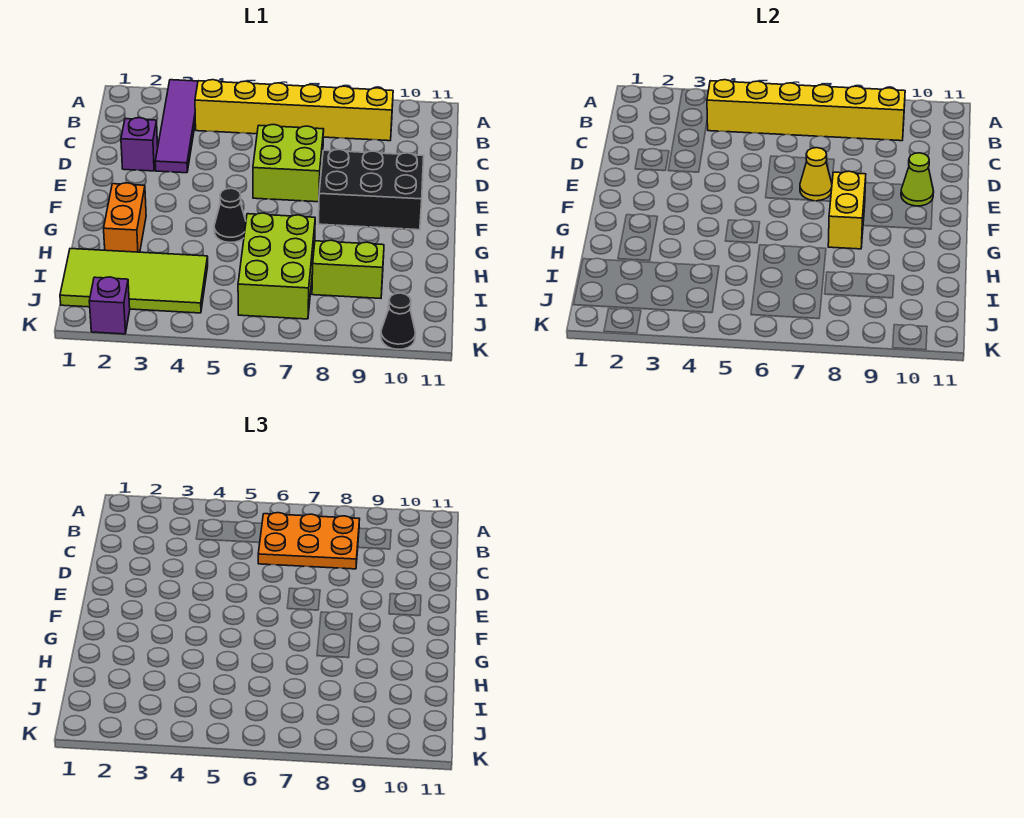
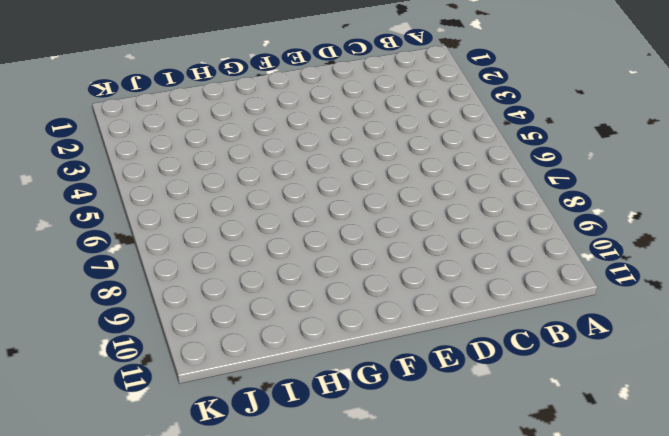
none -> purple tile A3:D3 level 1
none -> yellow brick B4:B9 level 1
none -> purple brick D2 level 1

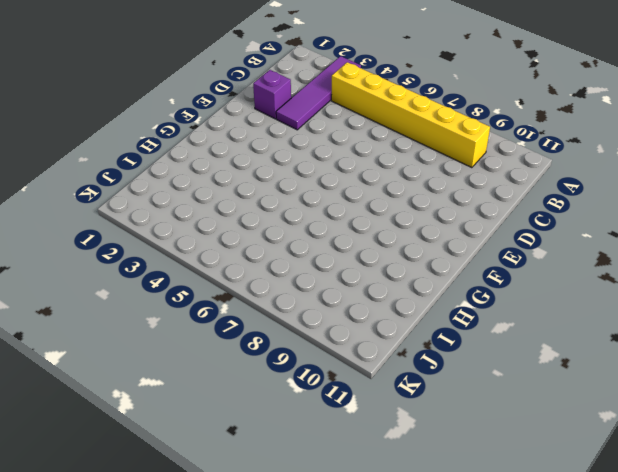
none -> lime brick D6:E7 level 1
none -> black brick E8:F10 level 1
none -> orange brick G2:H2 level 1

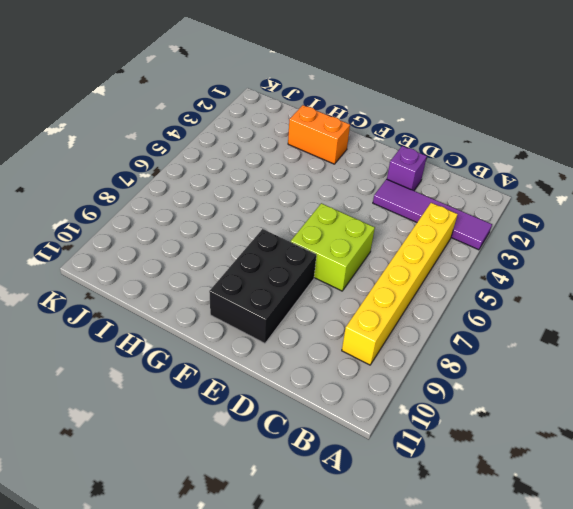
none -> black cone G5 level 1
none -> lime brick H6:J7 level 1
none -> lime tile I1:J4 level 1

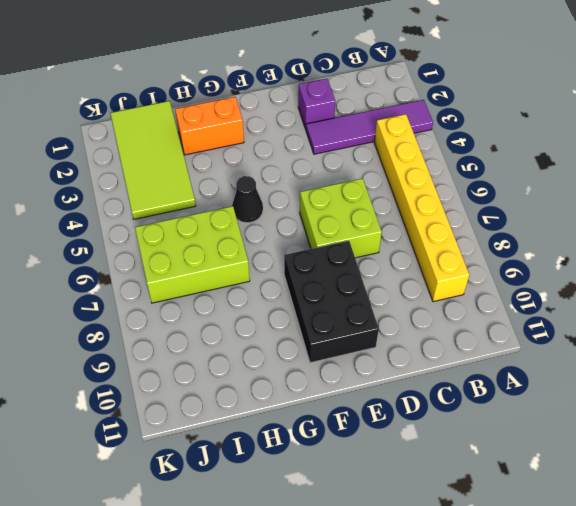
none -> lime brick I8:I9 level 1
none -> purple brick K2 level 1
none -> black cone K10 level 1

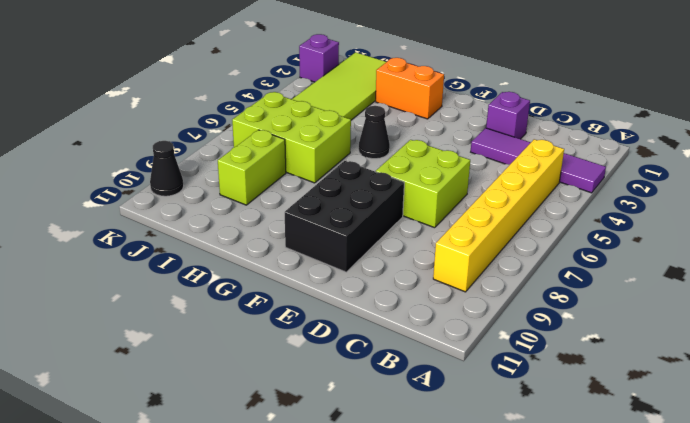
none -> yellow brick B4:B9 level 2
none -> yellow cone E7 level 2
none -> lime cone E10 level 2

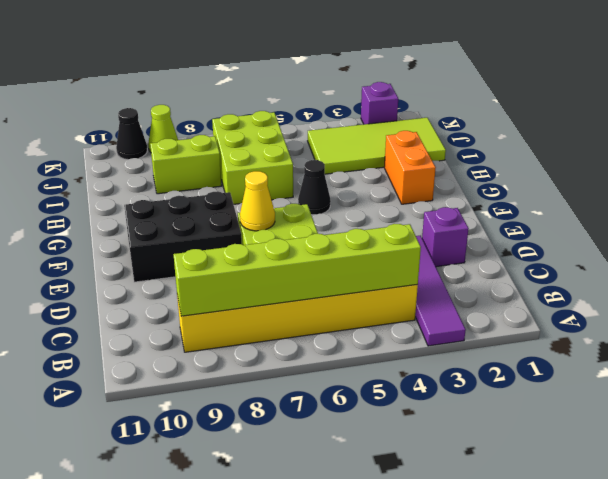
lime brick B4:B9 level 2 -> yellow brick B4:B9 level 2
lime cone K9 level 1 -> lime cone E10 level 2
none -> yellow brick F8:G8 level 2
none -> orange plate B6:C8 level 3

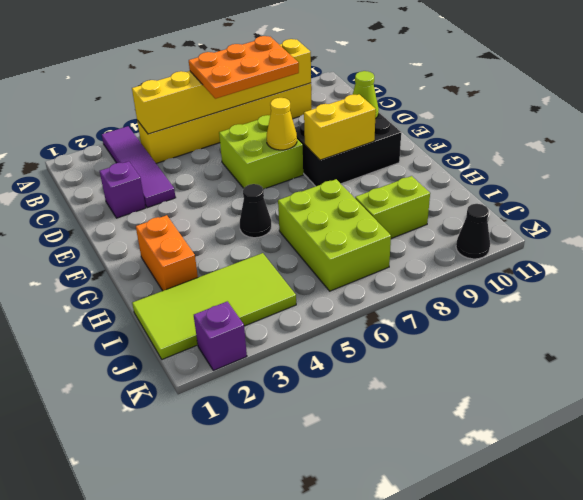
yellow brick F8:F9 level 2 -> yellow brick F8:G8 level 2

